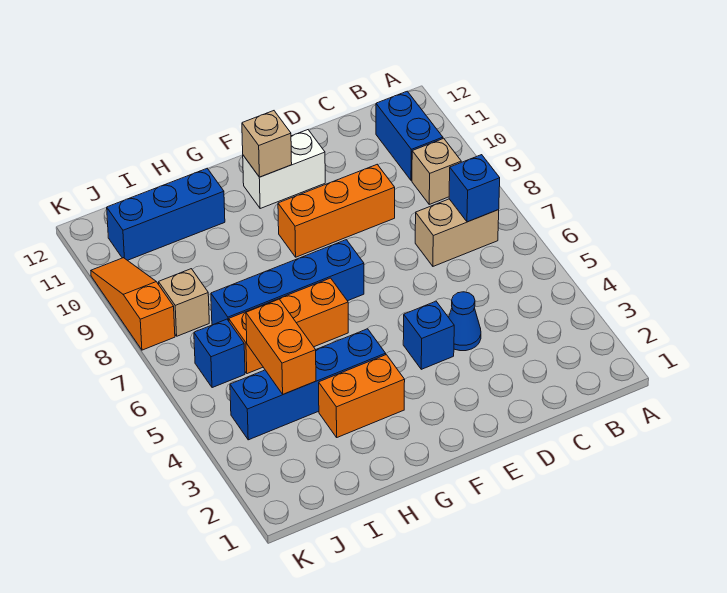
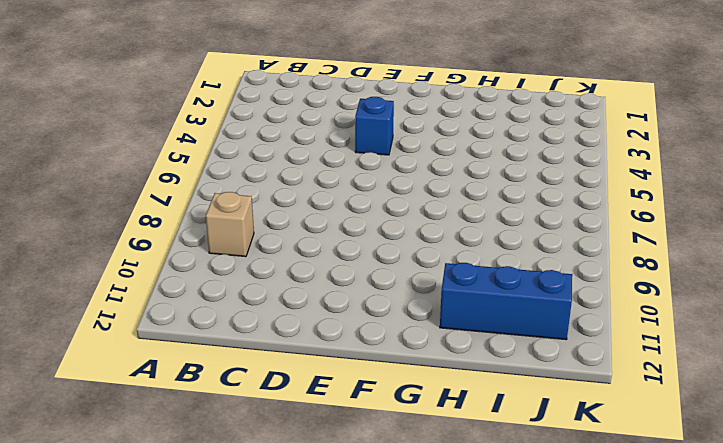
none -> tan brick B7:C7 level 1
none -> blue brick B10:B11 level 1
none -> blue cone D4 level 1

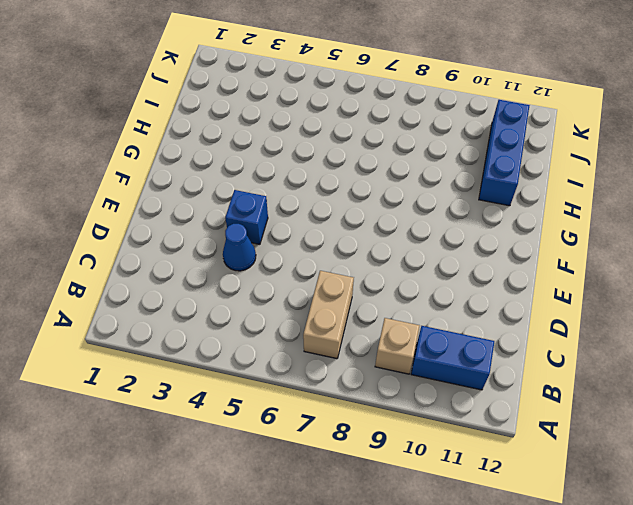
none -> orange brick D9:F9 level 1
none -> white brick E11:F11 level 1
none -> blue brick F7:I7 level 1

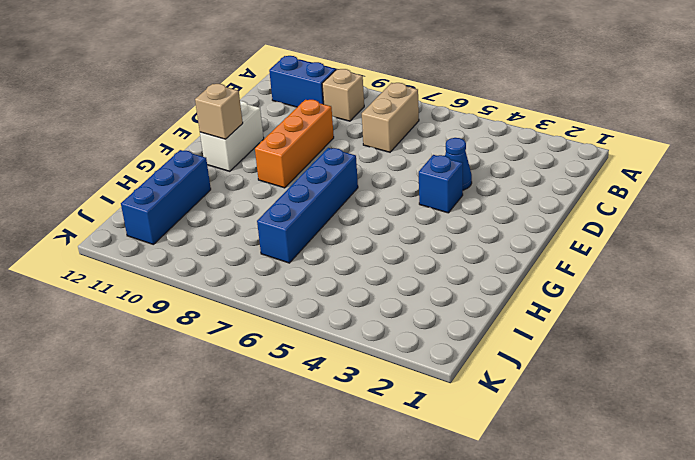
none -> orange brick G3:H3 level 1
none -> blue brick G4:J4 level 1
none -> orange brick G6:I6 level 1

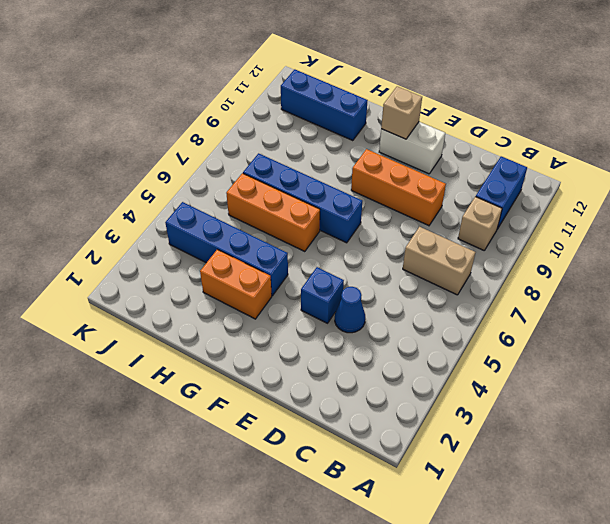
none -> blue brick J6 level 1
none -> tan brick J8 level 1
none -> orange slope K8:K10 level 1 top 8

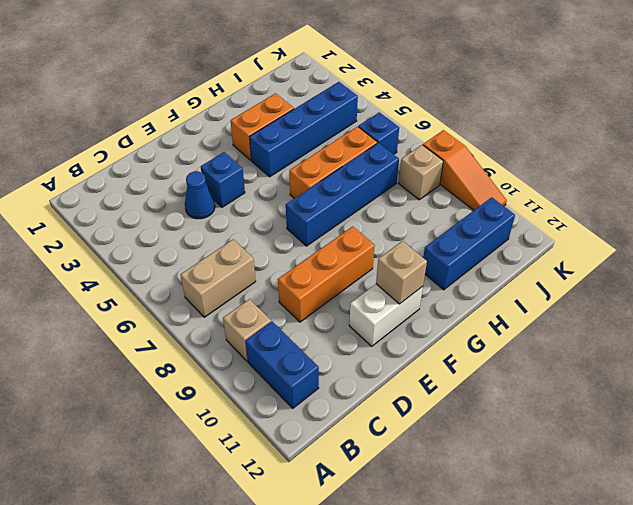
none -> blue brick B7 level 2
none -> orange brick I4:I5 level 2

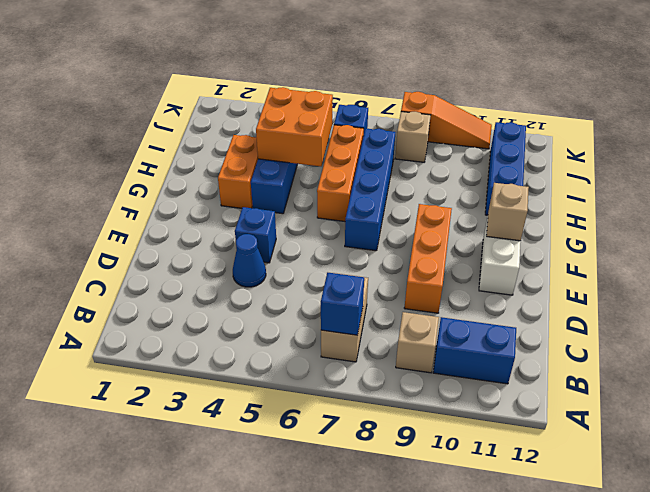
orange brick H4:I5 level 2 -> orange brick I4:I5 level 2

